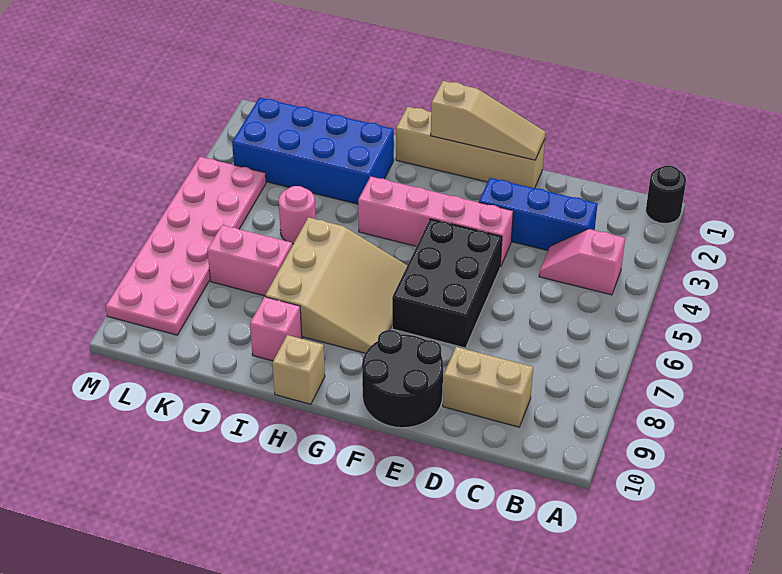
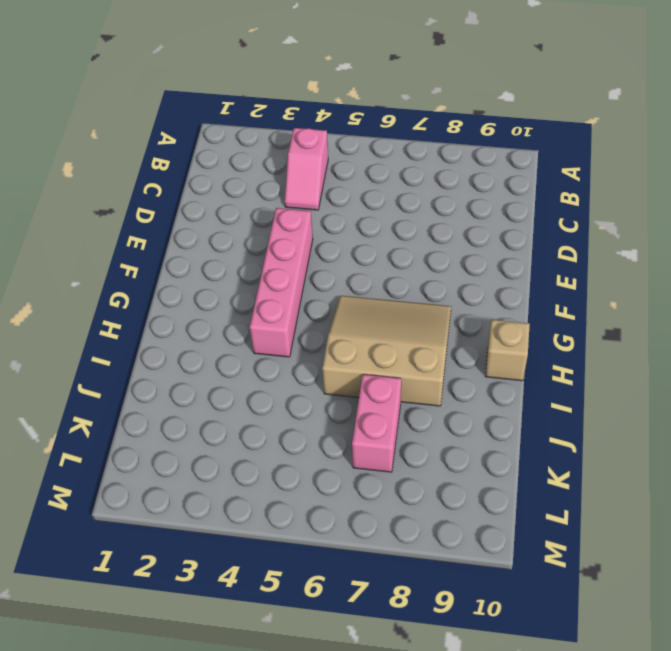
none -> black round brick A1 level 1
none -> blue brick C3:E3 level 1
none -> tan brick C9:D9 level 1

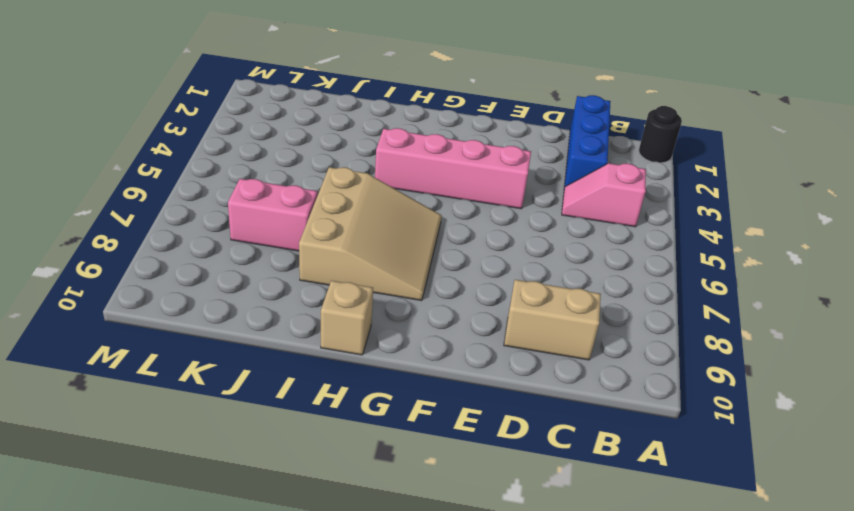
blue brick C1:C3 level 1 -> blue brick C3:E3 level 1
none -> tan brick E1:H1 level 1
none -> black brick E5:F7 level 1
none -> black round brick E9:F10 level 1

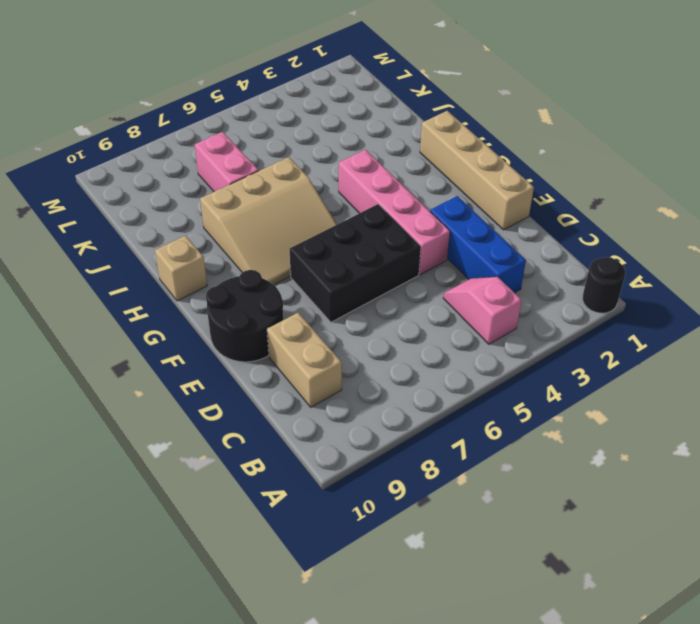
none -> blue brick I2:L3 level 1
none -> pink brick I9 level 1
none -> pink round brick J5 level 1

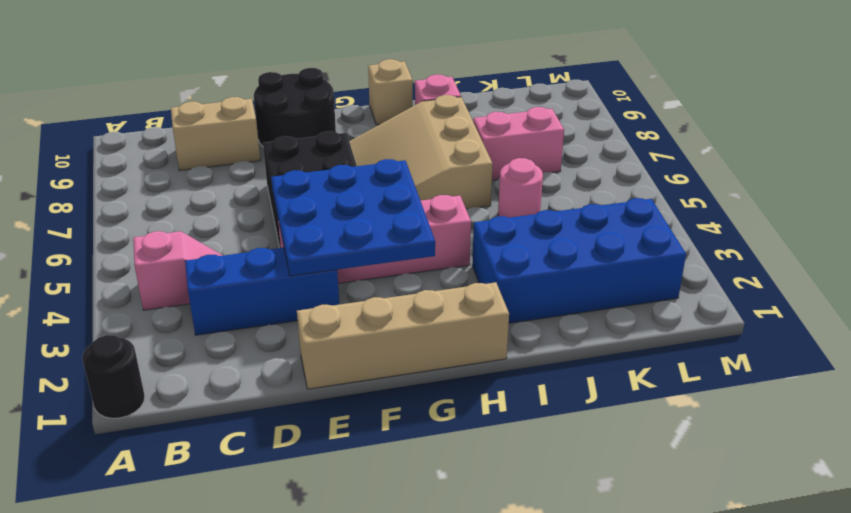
blue plate E3:G5 level 2 -> none
none -> pink plate L4:M9 level 1
none -> tan slope E1:G1 level 2 top G

